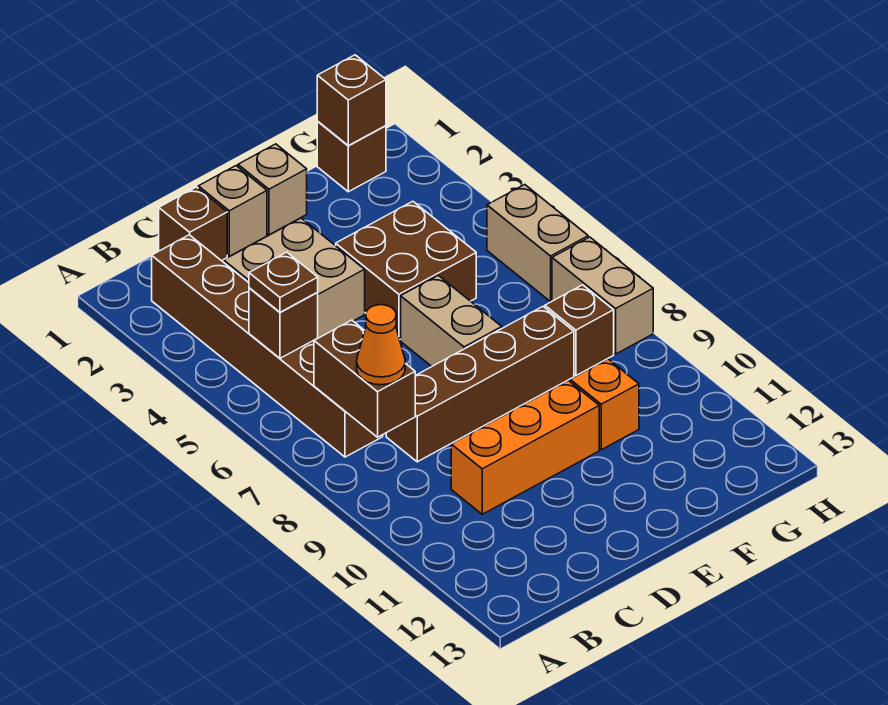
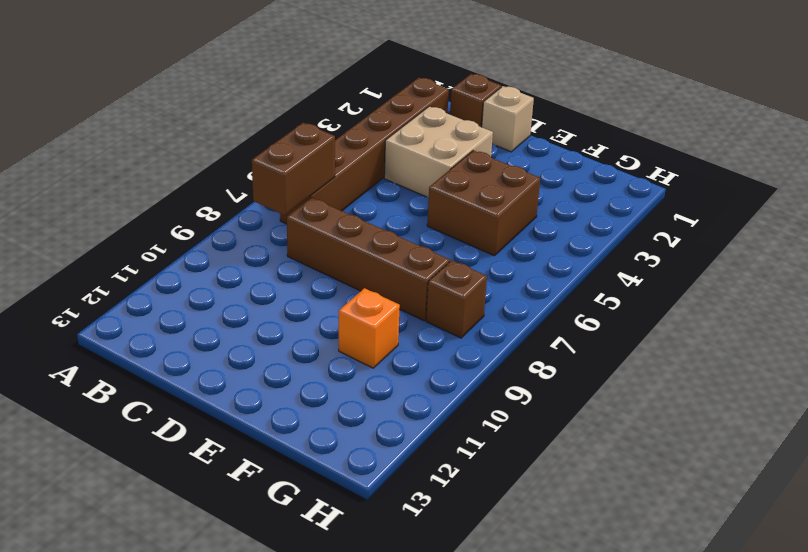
none -> orange brick C10:E10 level 1
none -> tan brick E1 level 1
none -> tan brick E6:E7 level 1

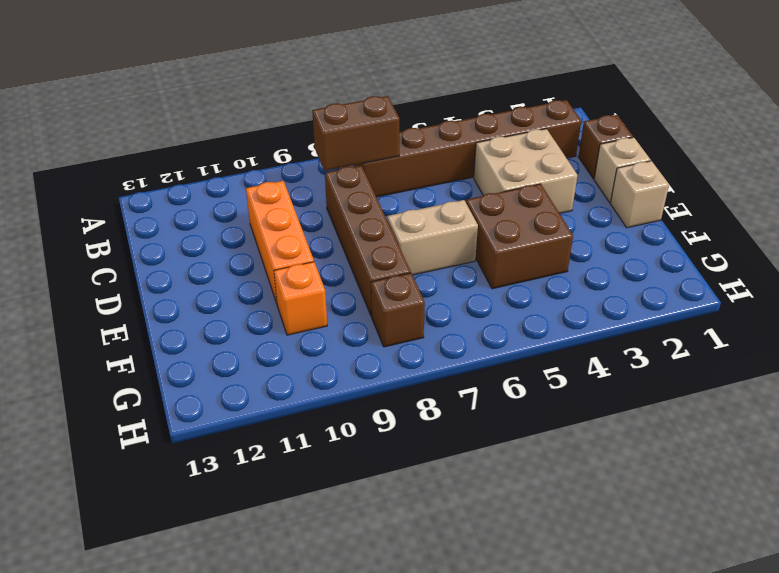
none -> brown brick G1 level 1
none -> tan brick H5:H6 level 1
none -> tan brick H7:H8 level 1

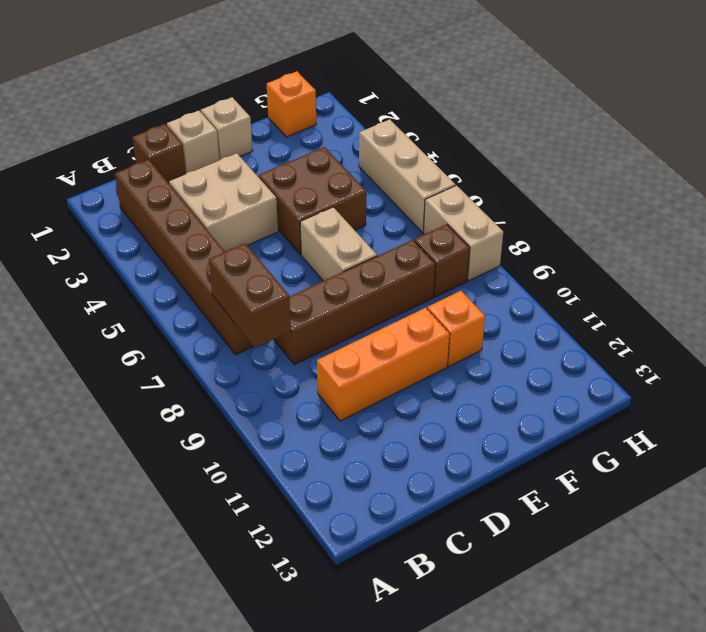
orange brick G1 level 1 -> brown brick G1 level 1
tan brick H4:H6 level 1 -> tan brick H5:H6 level 1
none -> brown brick B5 level 2
none -> brown brick G1 level 2
none -> brown plate B5 level 3

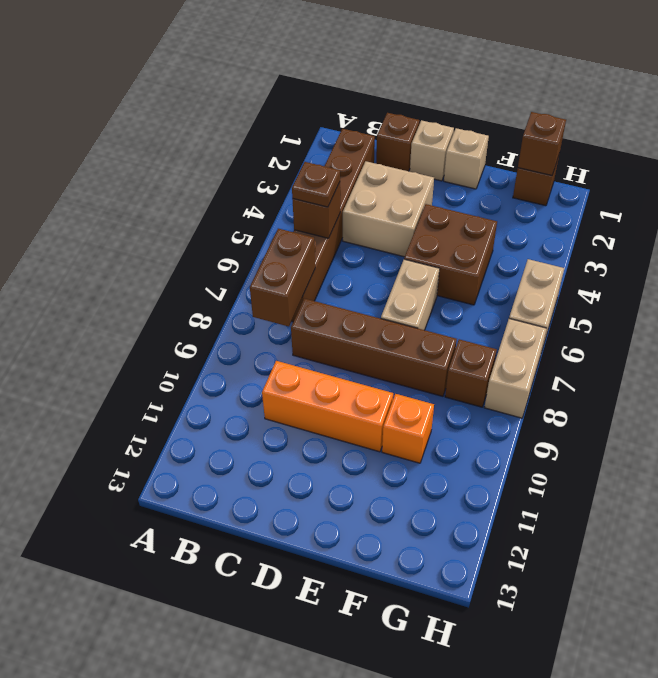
none -> orange cone B8 level 3

